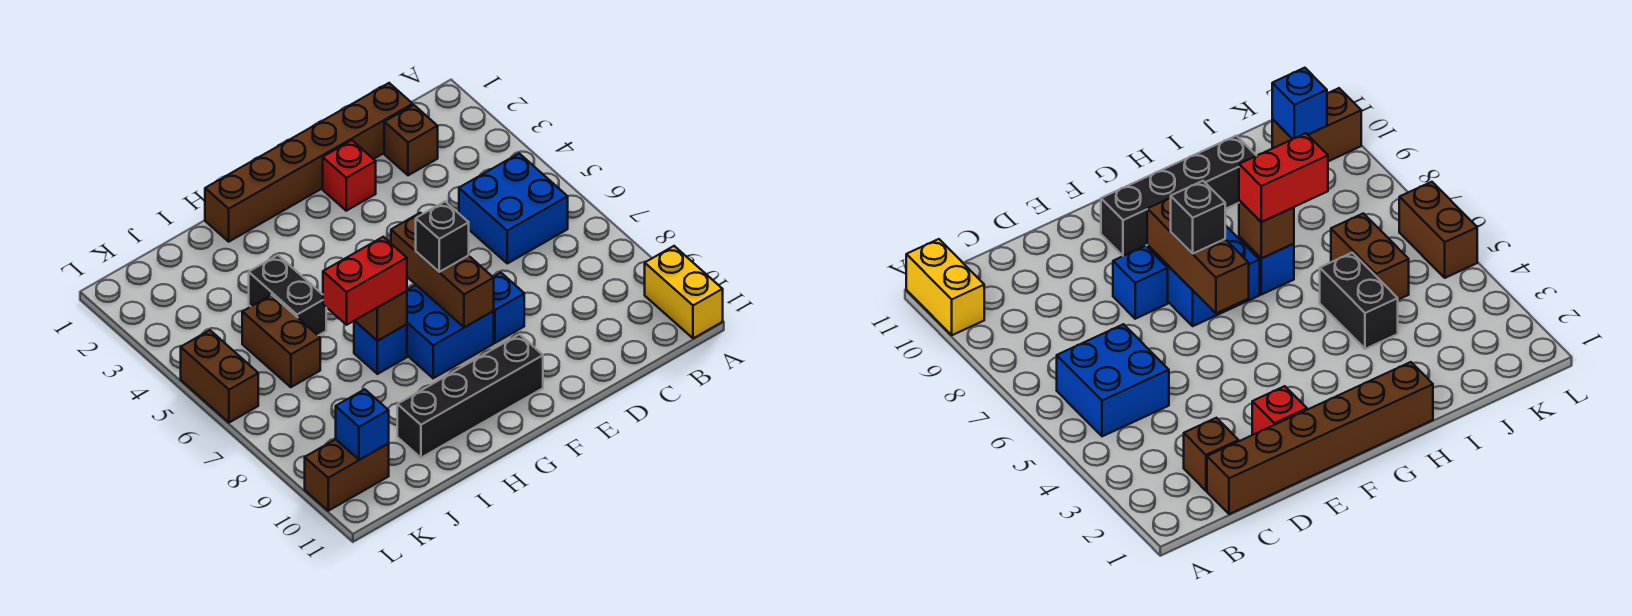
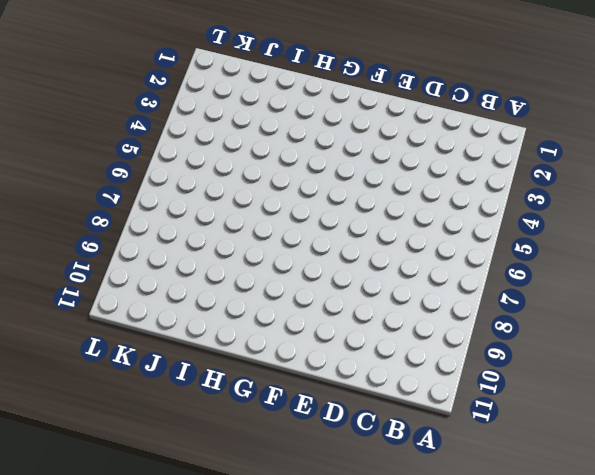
none -> yellow brick A10:A11 level 1
none -> blue brick B5:C6 level 1
none -> brown brick C1:H1 level 1

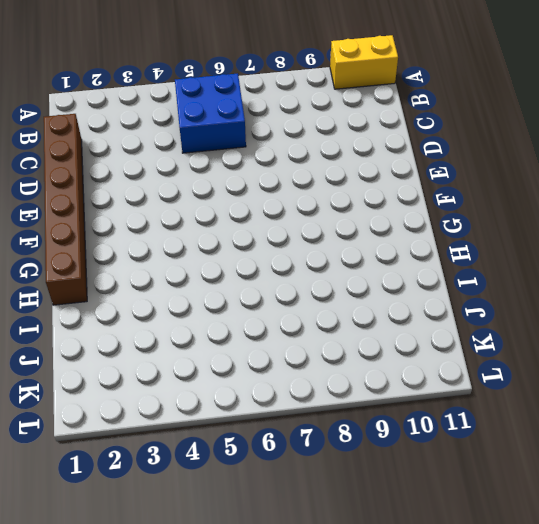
none -> brown brick C2 level 1
none -> red brick E2 level 1
none -> blue brick E8 level 1

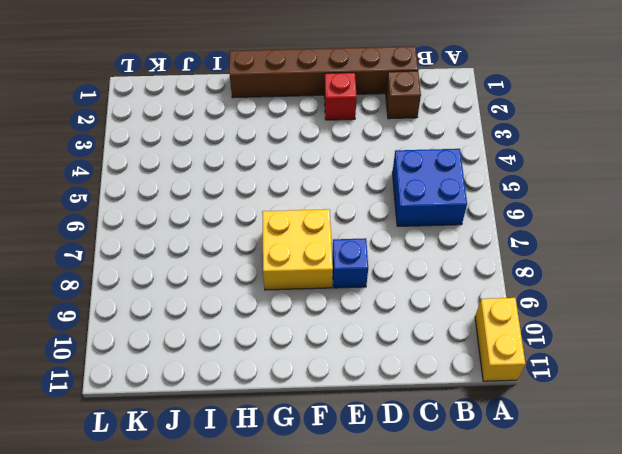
yellow brick F7:G8 level 1 -> blue brick F7:G8 level 1
none -> black brick F10:I10 level 1
none -> blue brick H7 level 1
none -> black brick I4:I5 level 1

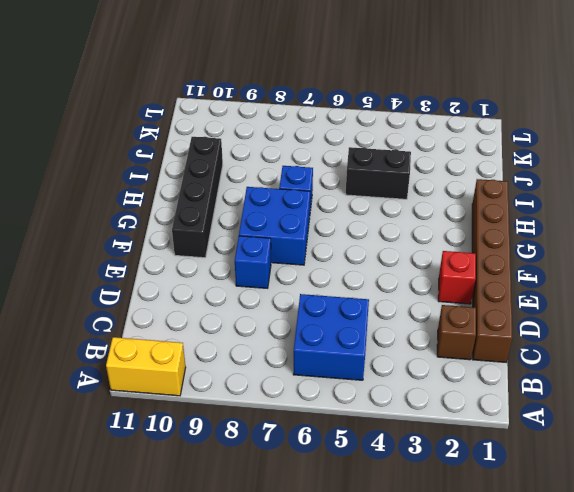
none -> brown brick J5:J6 level 1
none -> brown brick K10:L10 level 1
none -> brown brick L5:L6 level 1

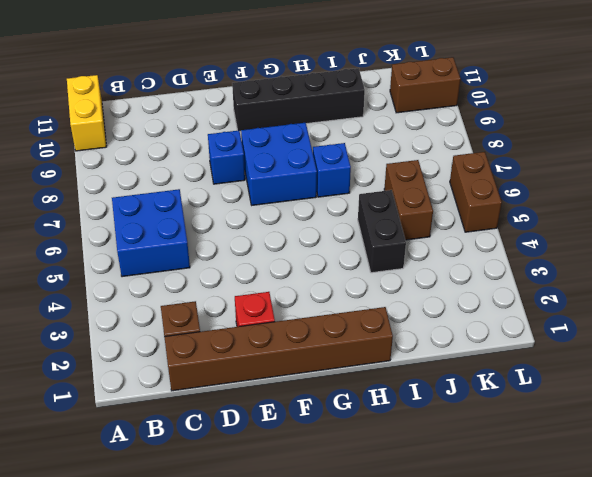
none -> brown brick F6:F8 level 2
none -> brown brick H7 level 2
none -> blue brick K10 level 2

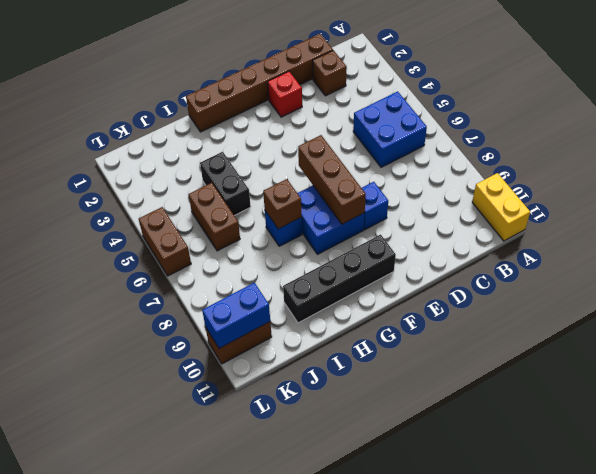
blue brick K10:L10 level 2 -> blue brick K10 level 2
none -> black brick F7 level 3
none -> red brick H7:I7 level 3

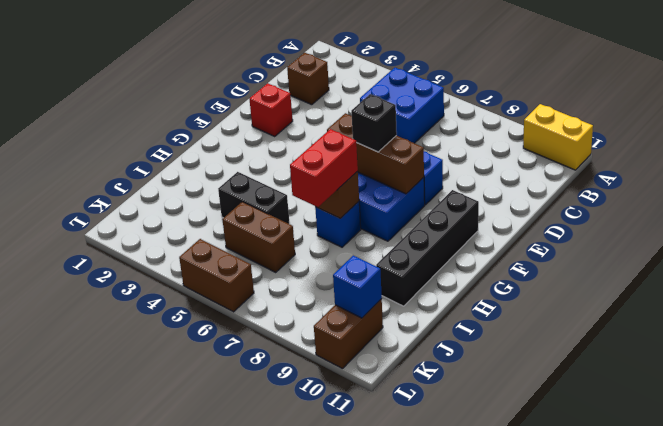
none -> brown brick C1:H1 level 1

